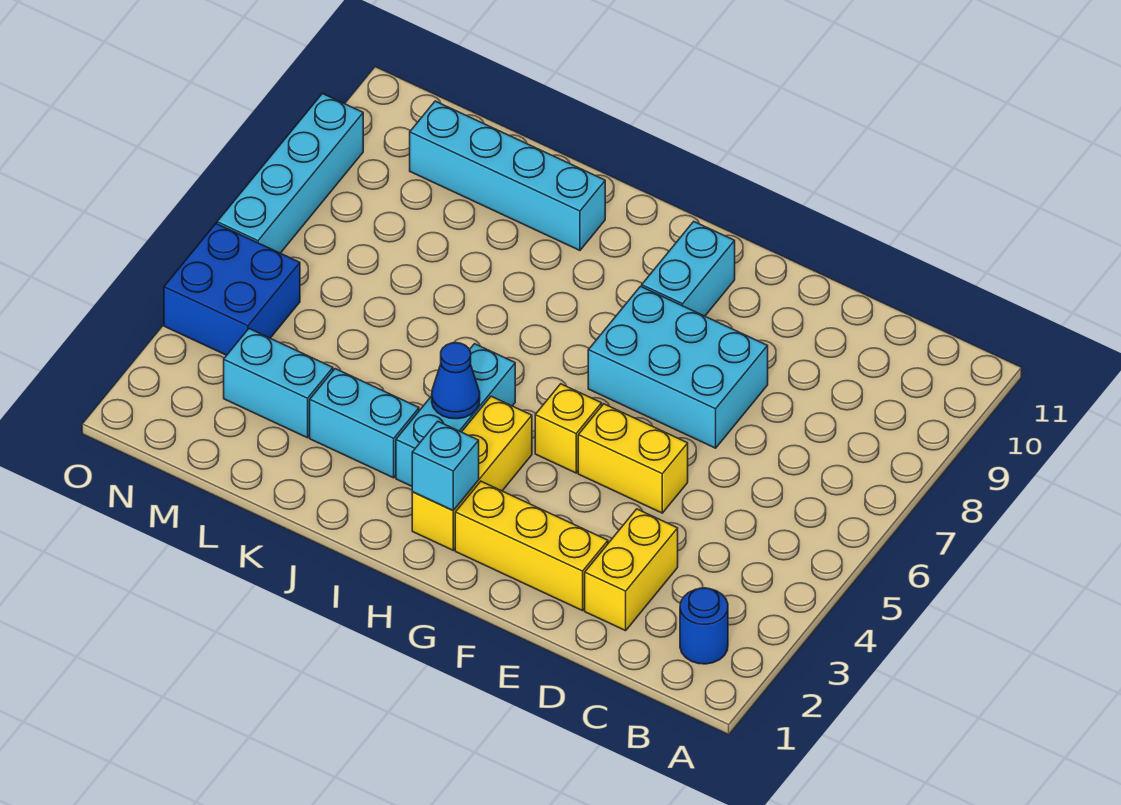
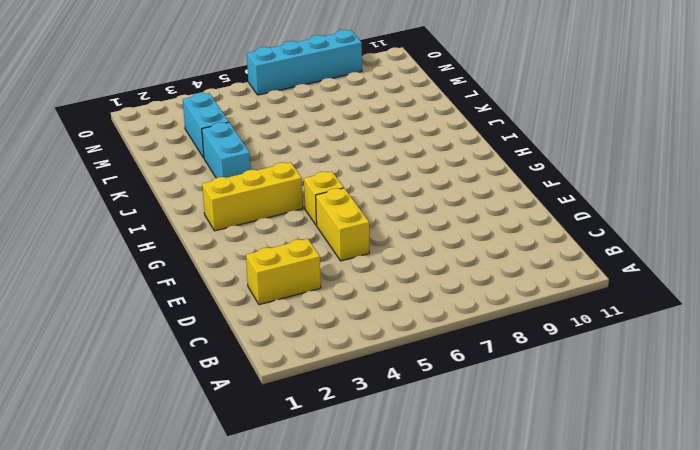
none -> blue round brick B2 level 1
none -> yellow brick E2:G2 level 1
none -> cyan brick E7:G8 level 1

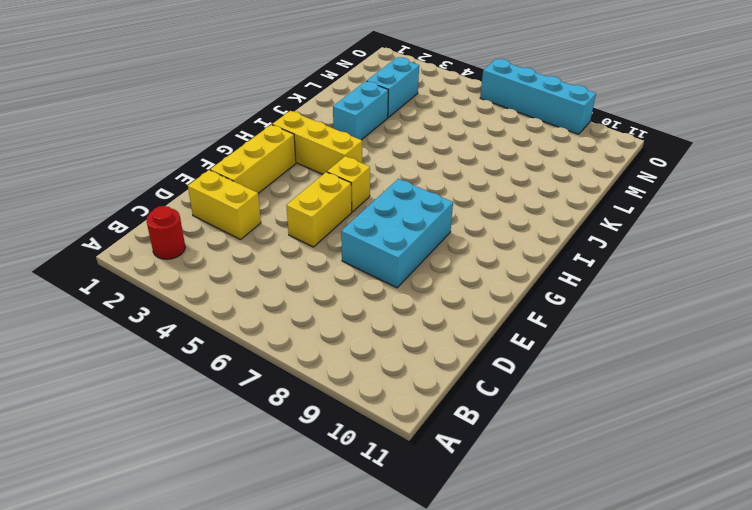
red round brick B2 level 1 -> blue round brick B2 level 1
none -> cyan brick G9:G10 level 1
none -> cyan brick I3:I5 level 1
none -> cyan brick J10:M10 level 1

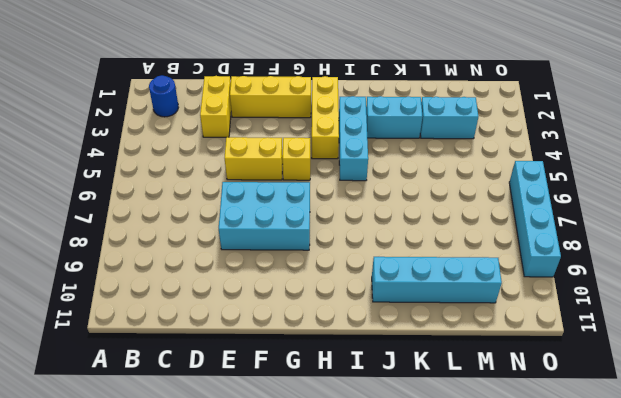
none -> cyan brick G9:G10 level 1
none -> blue brick N4:O5 level 1
none -> cyan brick H2 level 2

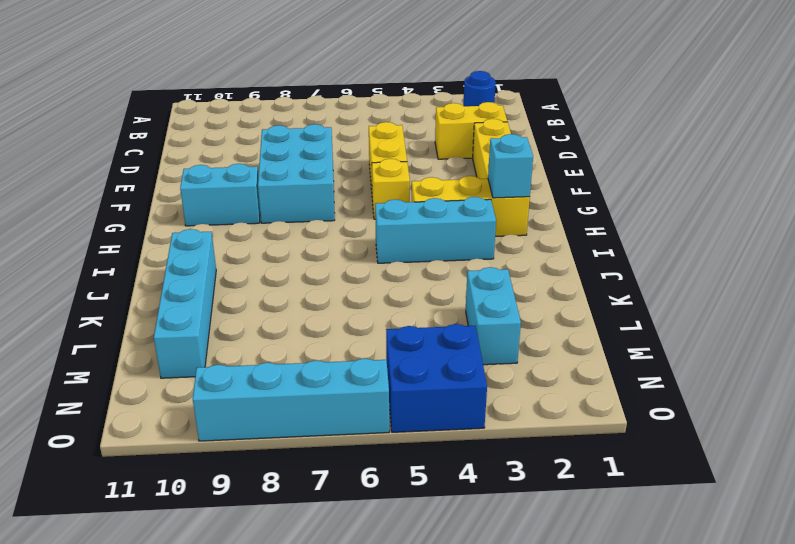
none -> cyan brick J3:K3 level 1
none -> blue cone I4 level 2

